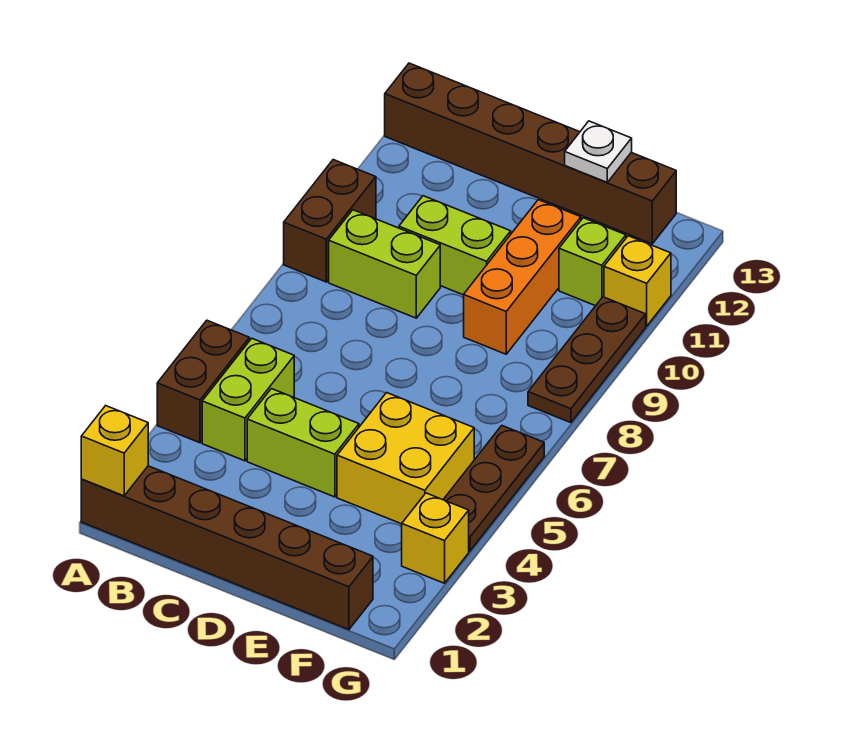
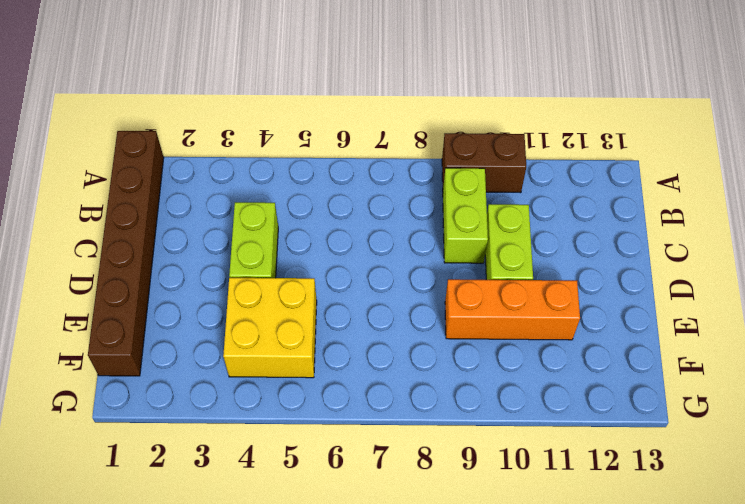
none -> brown brick A4:A5 level 1
none -> brown brick A13:F13 level 1
none -> lime brick B4:B5 level 1

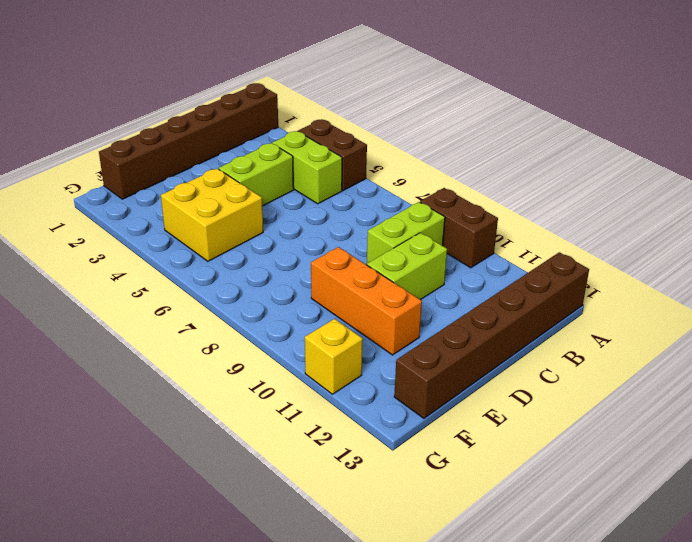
none -> lime brick F11 level 1
none -> yellow brick G3 level 1
none -> brown plate G4:G6 level 1

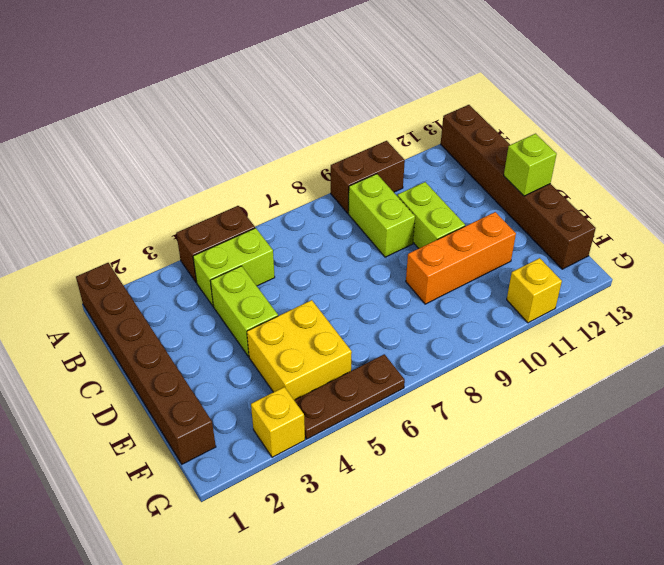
lime brick D13 level 2 -> lime brick F11 level 1
none -> brown plate G8:G10 level 1
none -> yellow brick A1 level 2
none -> white plate E13 level 2

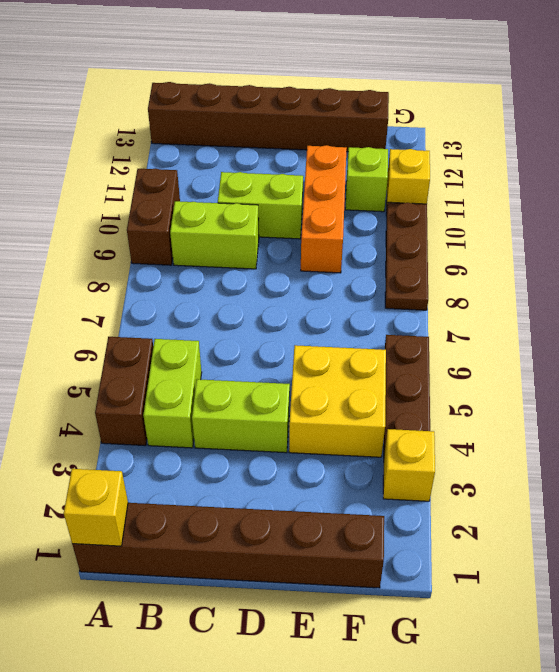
none -> white plate E13 level 2

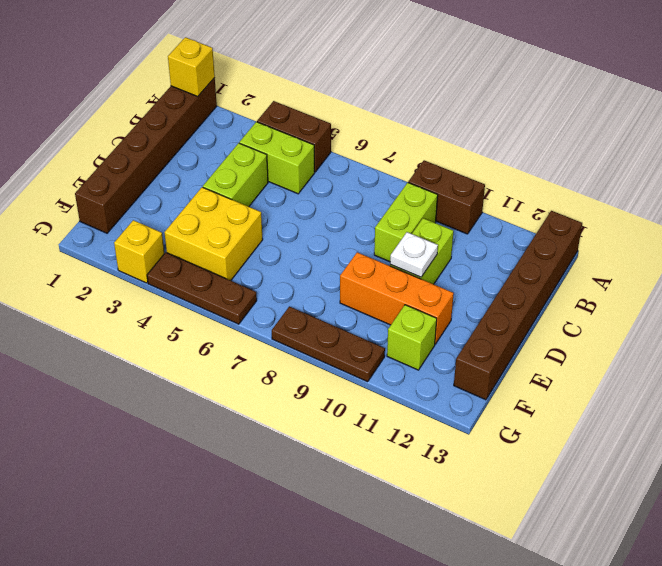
white plate D10 level 2 -> white plate E13 level 2
none -> yellow brick G11 level 1

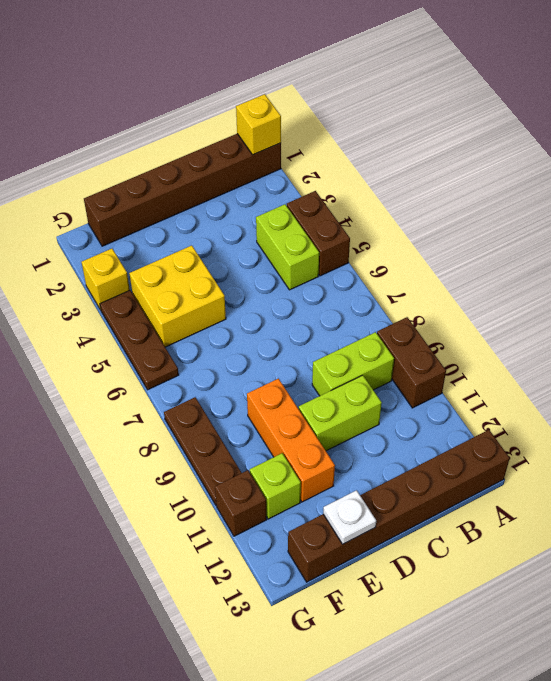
brown brick G11 level 1 -> yellow brick G11 level 1
none -> lime brick C4:D4 level 1

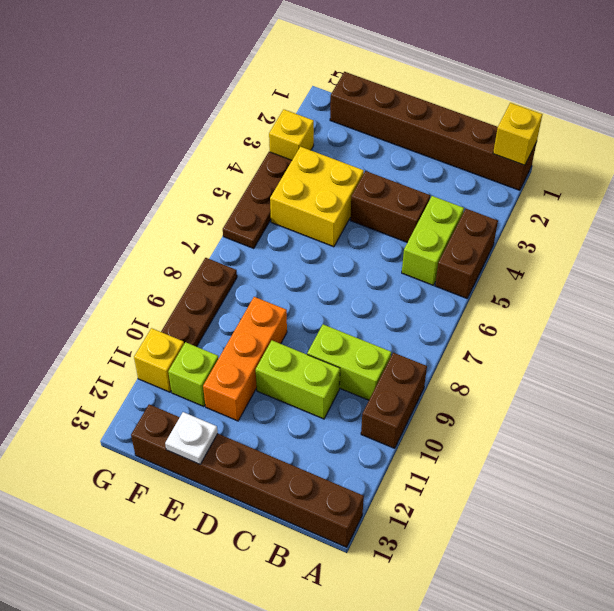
brown brick C4:D4 level 1 -> lime brick C4:D4 level 1

